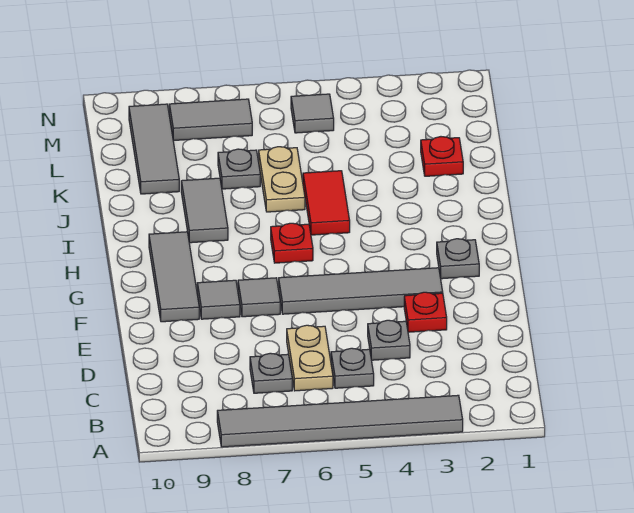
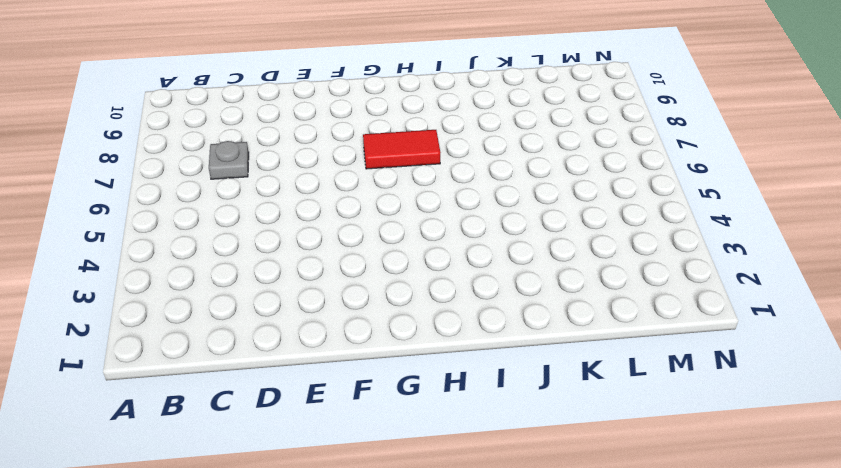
red tile G7:H7 level 1 -> red tile I5:J5 level 1
none -> grey tile A3:A8 level 1
none -> grey plate C5 level 1
none -> tan plate C6:D6 level 1

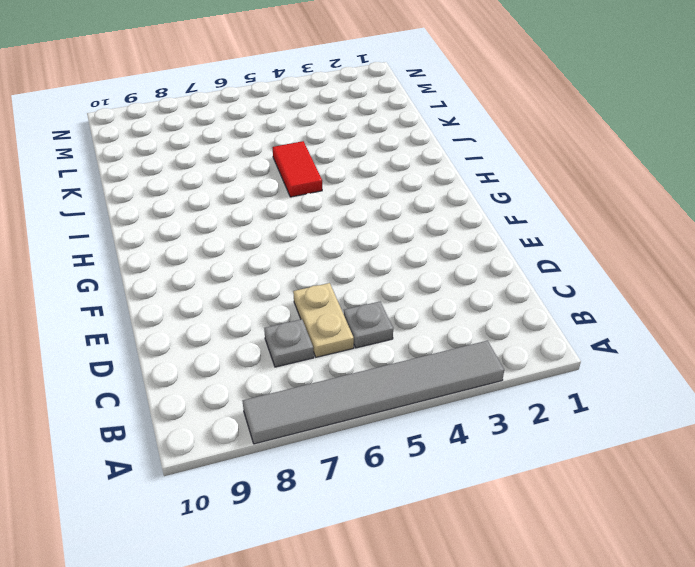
none -> grey plate D4 level 1
none -> red plate E3 level 1
none -> grey tile F3:F6 level 1

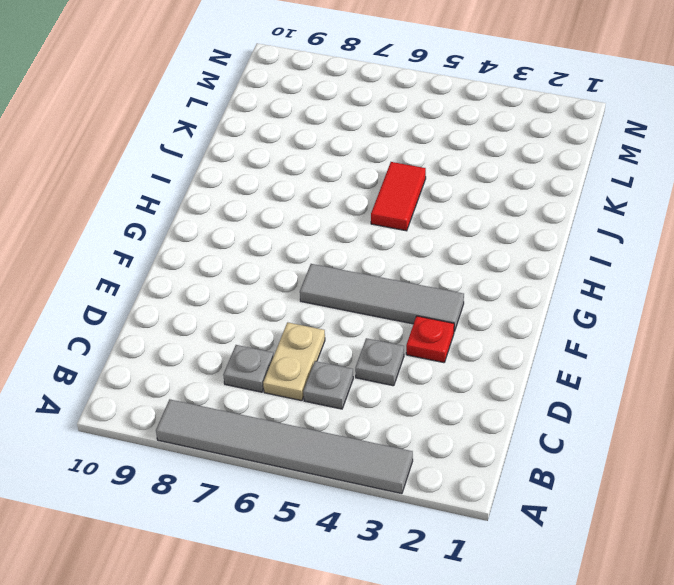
none -> grey tile F7 level 1
none -> grey tile F8 level 1
none -> grey tile F9:H9 level 1

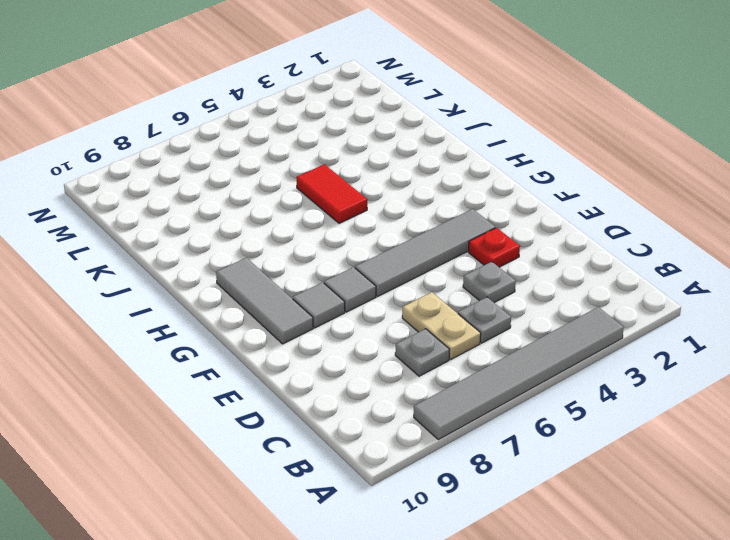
none -> grey plate G2 level 1
none -> red plate H6 level 1
none -> grey tile I8:J8 level 1

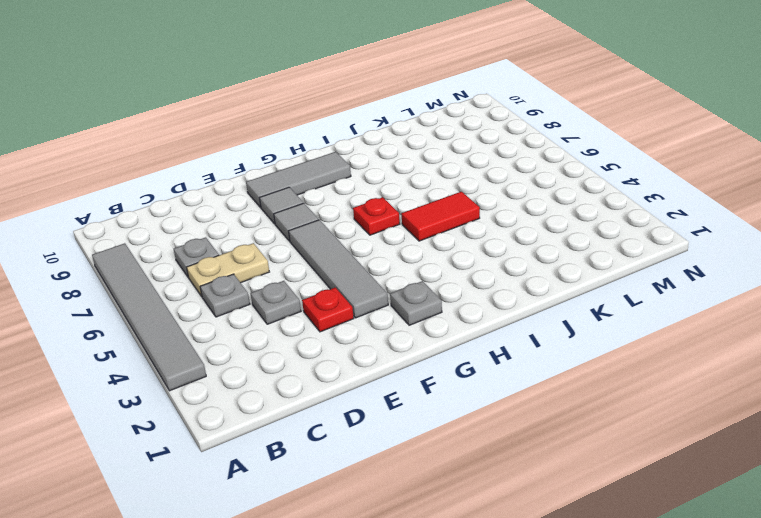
none -> grey tile I8:J8 level 1
none -> tan plate J6:K6 level 1
none -> red plate K2 level 1

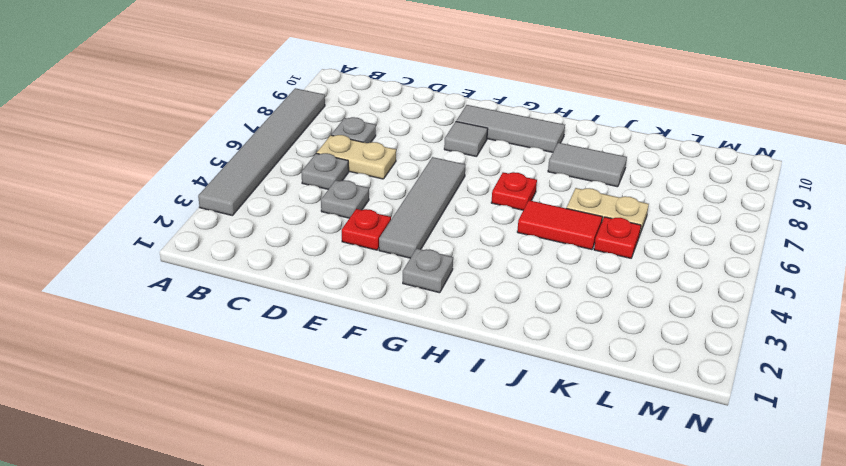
red plate K5 level 1 -> red plate K2 level 1
none -> grey tile F7 level 1
none -> grey plate K7 level 1
none -> grey tile K9:M9 level 1

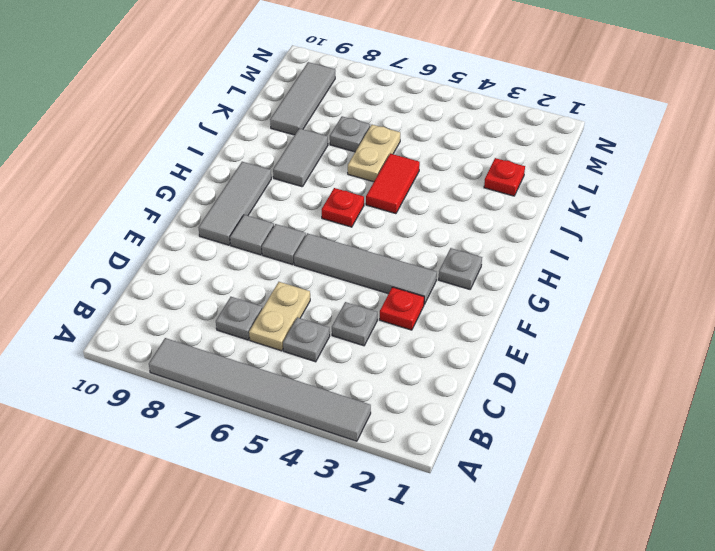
none -> grey tile M5 level 1
none -> grey tile M7:M8 level 1

